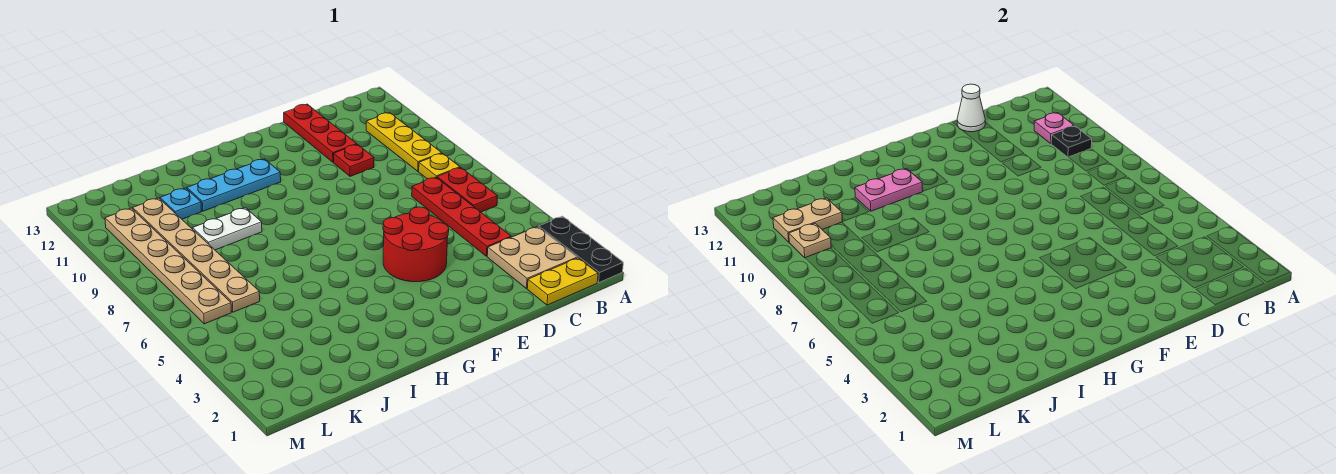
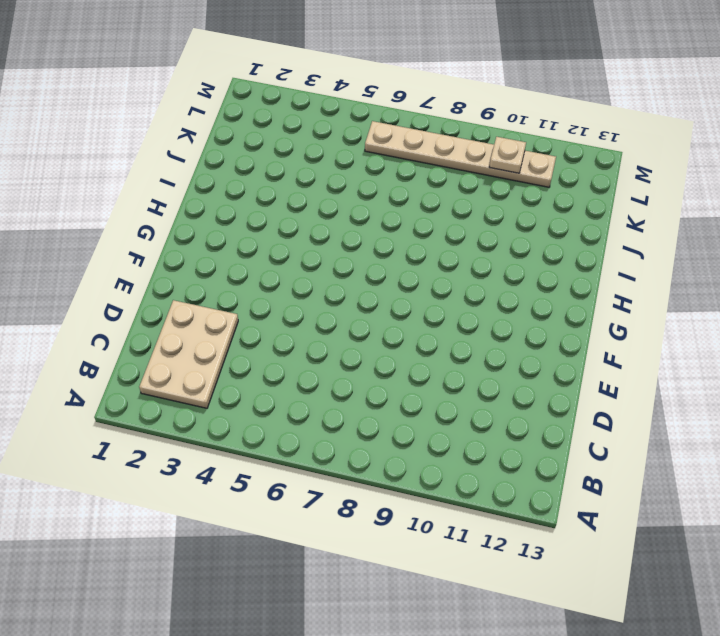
tan plate B2:D3 level 1 -> tan plate B2:C3 level 1
none -> black plate A1:A3 level 1
none -> yellow plate B1:C1 level 1
none -> red plate B6:B7 level 1

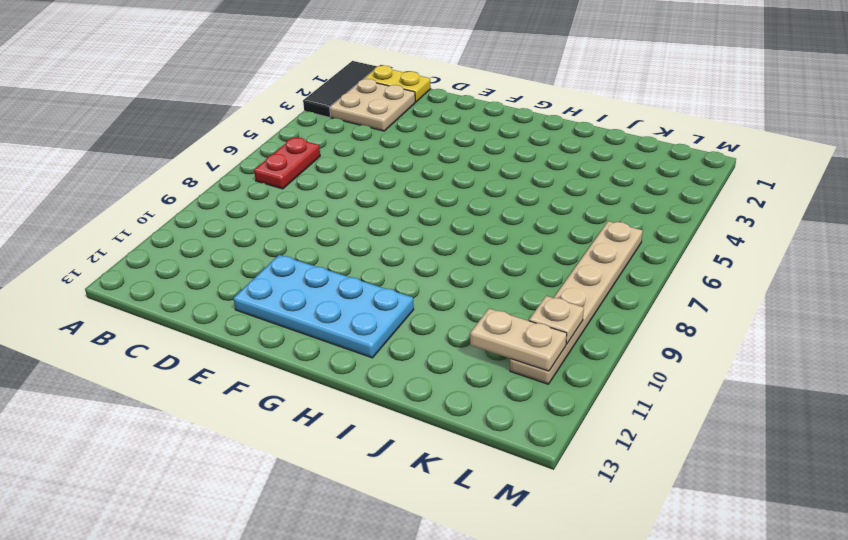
black tile A1:A3 level 1 -> black plate A1:A3 level 1
cyan plate E11:H12 level 1 -> cyan plate G11:I11 level 1
none -> yellow plate B8 level 1
none -> yellow plate B9:B11 level 1
none -> red plate C4:C7 level 1

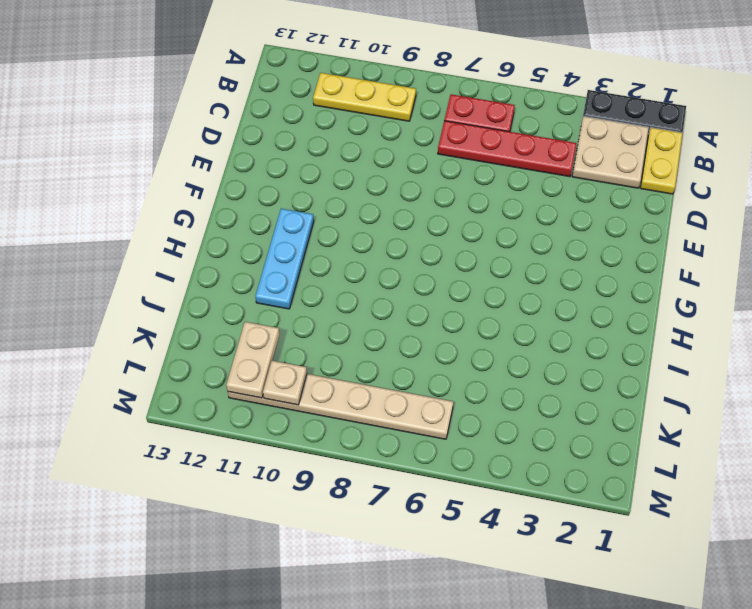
none -> yellow plate B8 level 1
none -> red plate D10 level 1
none -> red plate D11:D13 level 1

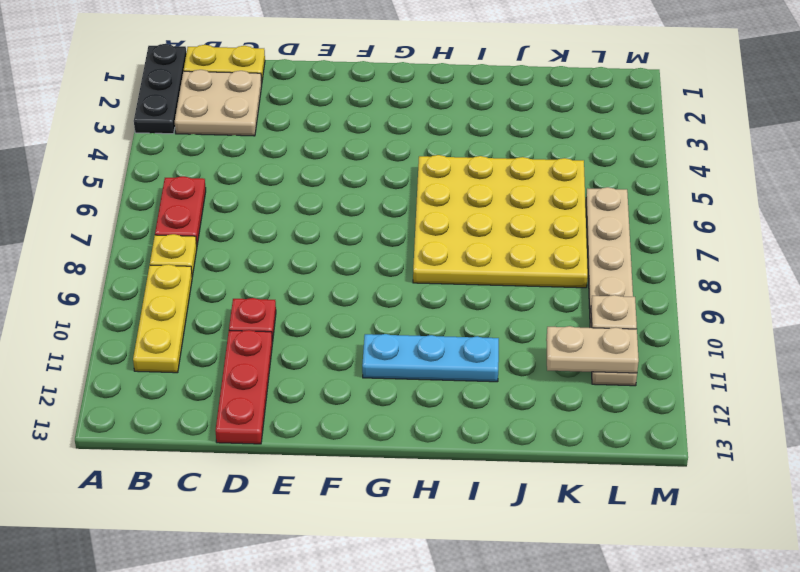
yellow plate H5:K8 level 1 -> tan plate K6:K11 level 1
none -> red plate C4:C7 level 1
none -> red round brick E4:F5 level 1
none -> white plate I9:J9 level 1

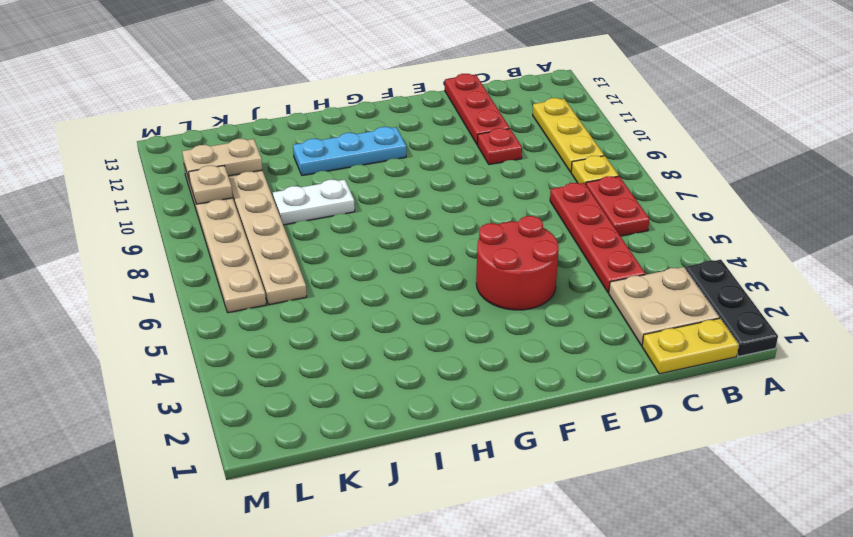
none -> cyan plate J11 level 1
none -> black plate B10 level 2
none -> pink plate B11 level 2

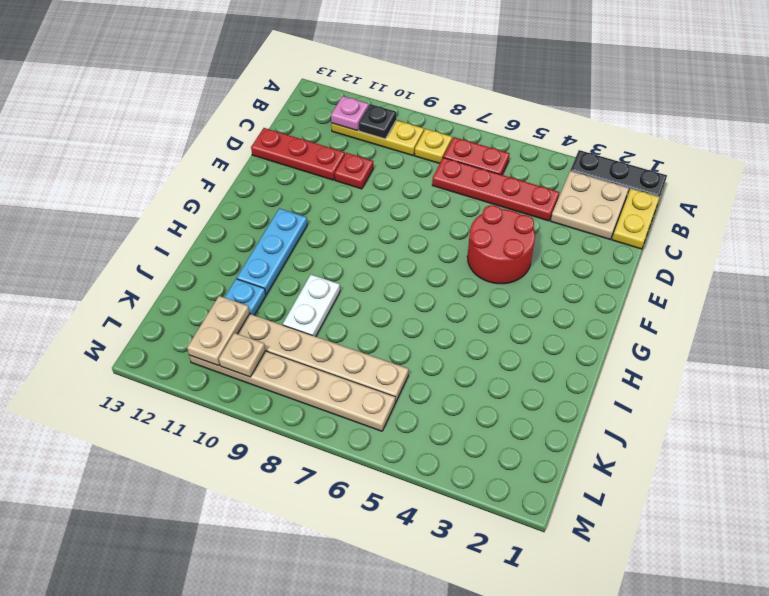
none -> white cone D13 level 2
none -> pink plate H11:I11 level 2

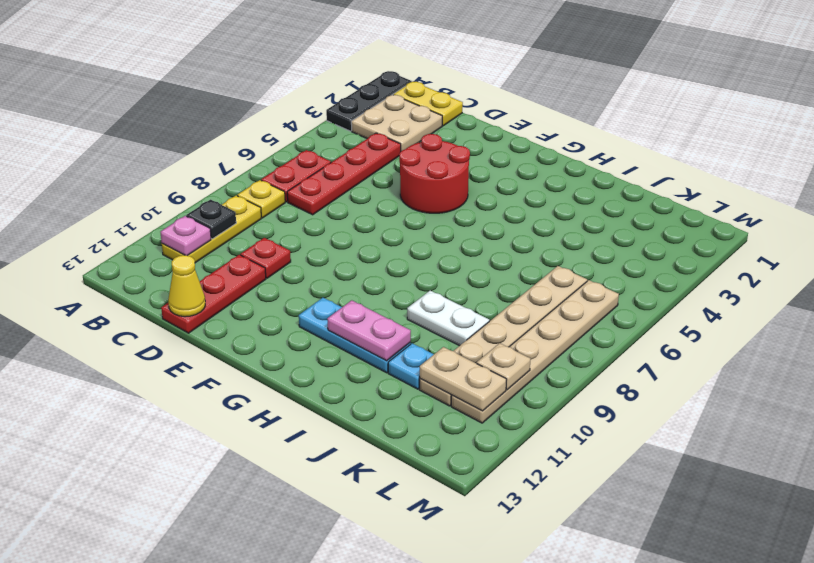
yellow cone D13 level 2 -> white cone D13 level 2

